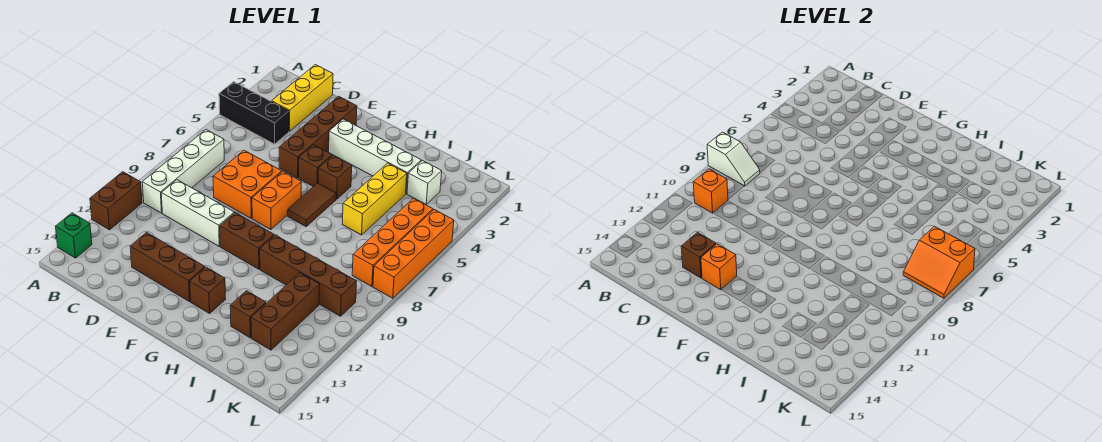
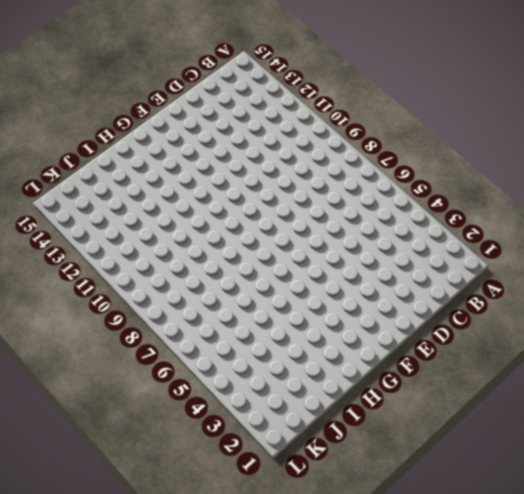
none -> black brick A4:C4 level 1
none -> brown brick A11:A12 level 1
none -> green brick A14 level 1

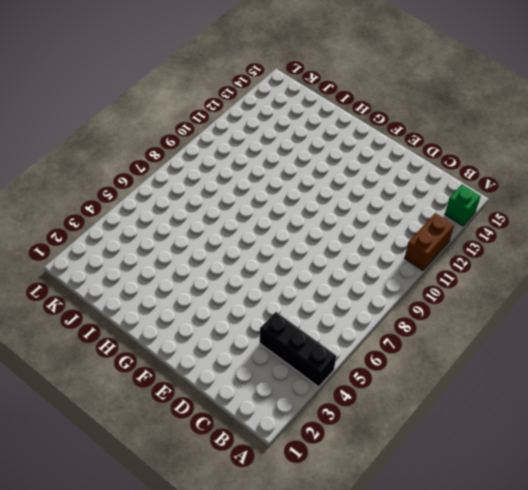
none -> white brick B7:B10 level 1
none -> yellow brick C1:C3 level 1
none -> white brick C10:E10 level 1

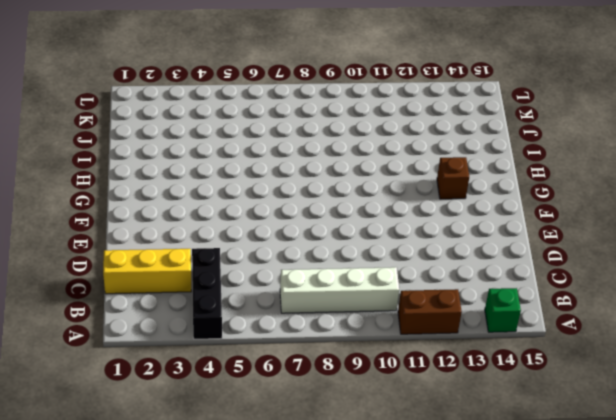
none -> white brick C10:E10 level 1
none -> orange brick D7:E8 level 1
none -> brown brick D13:F13 level 1

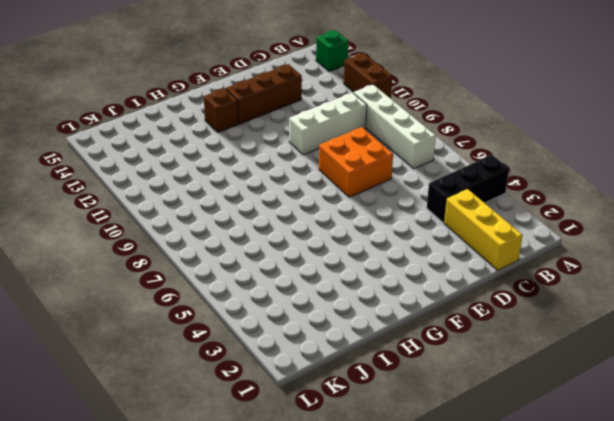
none -> brown brick E2:E5 level 1
none -> white brick F3:I3 level 1
none -> brown brick F5 level 1

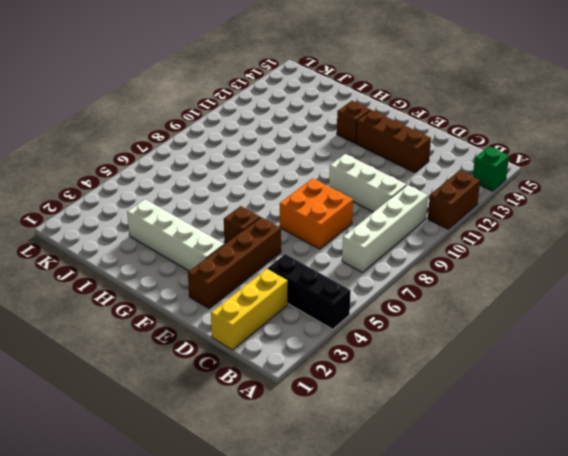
none -> orange brick F7:F8 level 1
none -> brown brick F10:G10 level 1
none -> brown brick G5 level 1

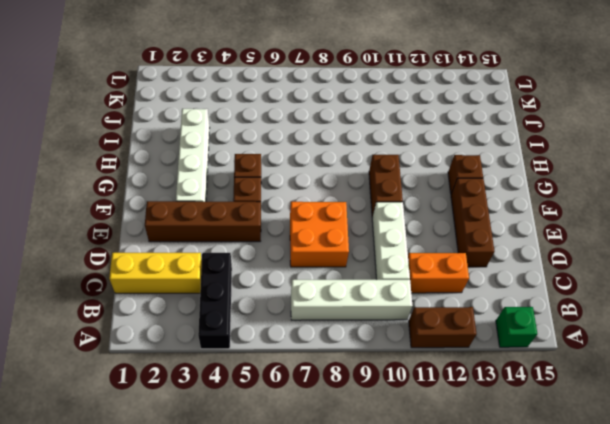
orange brick C11:C12 level 1 -> orange brick F7:F8 level 1
none -> brown tile G6:G7 level 1
none -> brown brick H10:K10 level 1
none -> yellow brick I4:I6 level 1

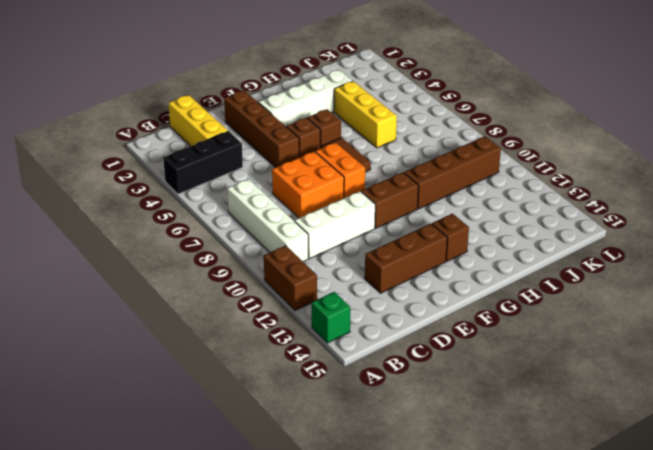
none -> brown brick I13 level 1
none -> white brick J3 level 1
none -> brown brick J11:J13 level 1

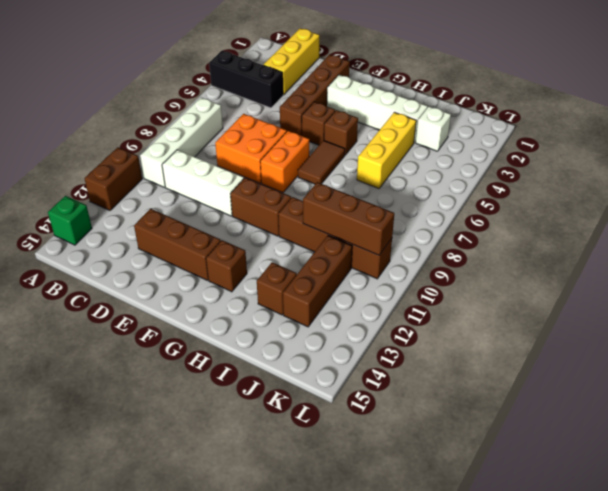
brown brick I10:K10 level 2 -> none
none -> orange brick K5:K8 level 1
none -> orange brick L5:L8 level 1
none -> white slope A8:B8 level 2 top A

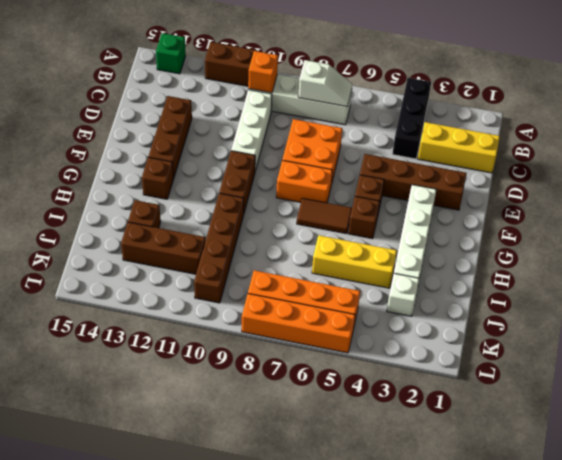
white slope B7:B8 level 2 top 8 -> white slope A8:B8 level 2 top A
none -> brown brick D13 level 2
none -> orange brick E13 level 2
none -> orange slope K7:L8 level 2 top 7

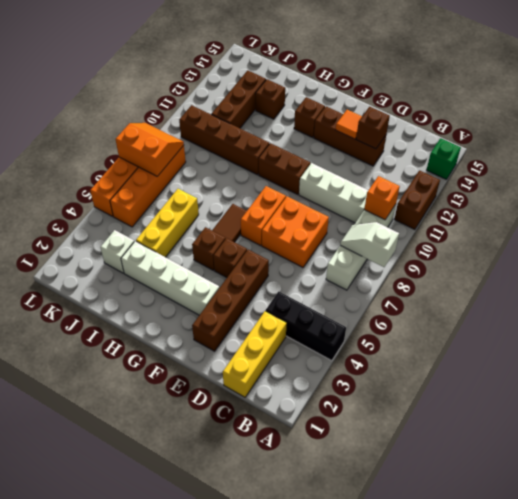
orange tile E13 level 2 -> orange brick E13 level 2

